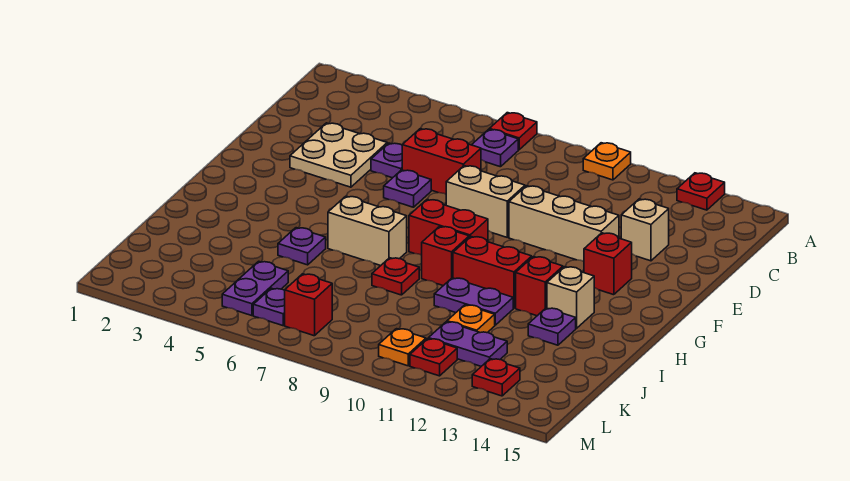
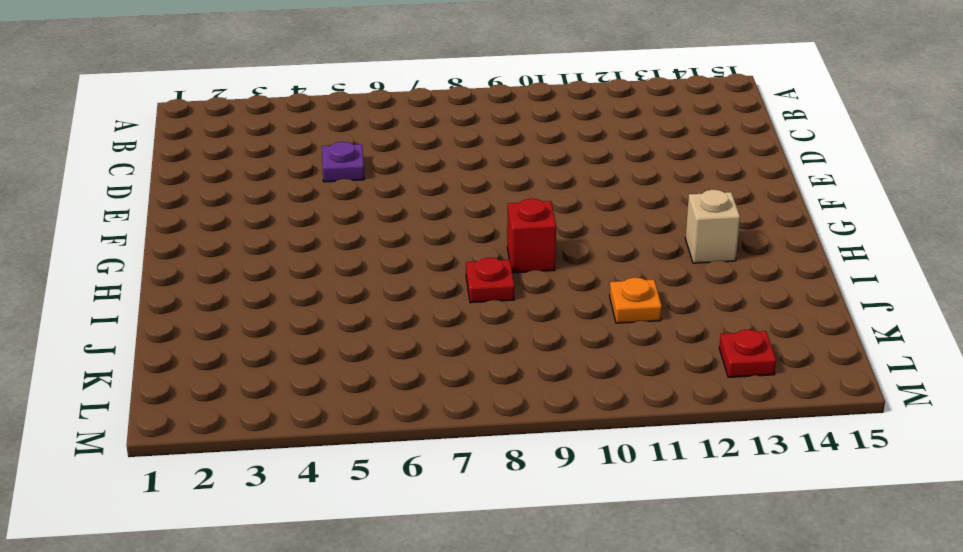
none -> red plate A7 level 1
none -> orange plate A10 level 1
none -> red plate A13 level 1
none -> purple plate B7 level 1

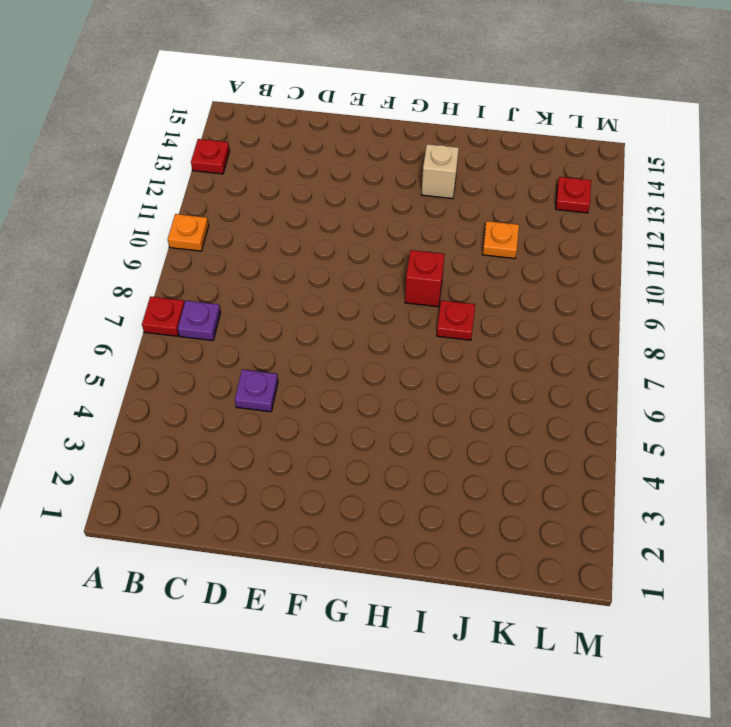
none -> tan plate D3:E4 level 1
none -> red brick D6:D7 level 1
none -> tan brick D13 level 1
none -> purple plate E6 level 1

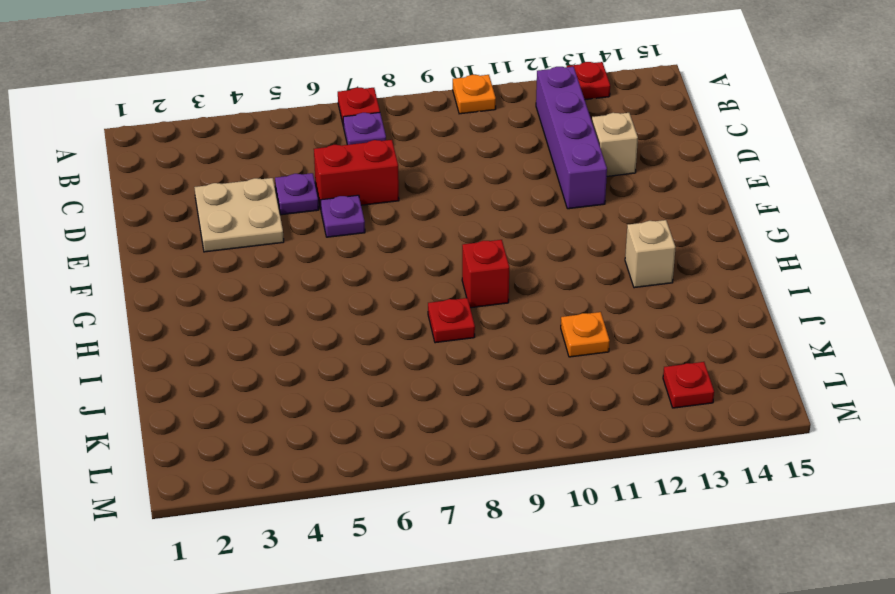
purple brick B12:E12 level 1 -> tan brick E10:E12 level 1
none -> tan brick E8:E9 level 1
none -> red brick F13 level 1
none -> red brick G8:G9 level 1
none -> tan brick H6:H7 level 1

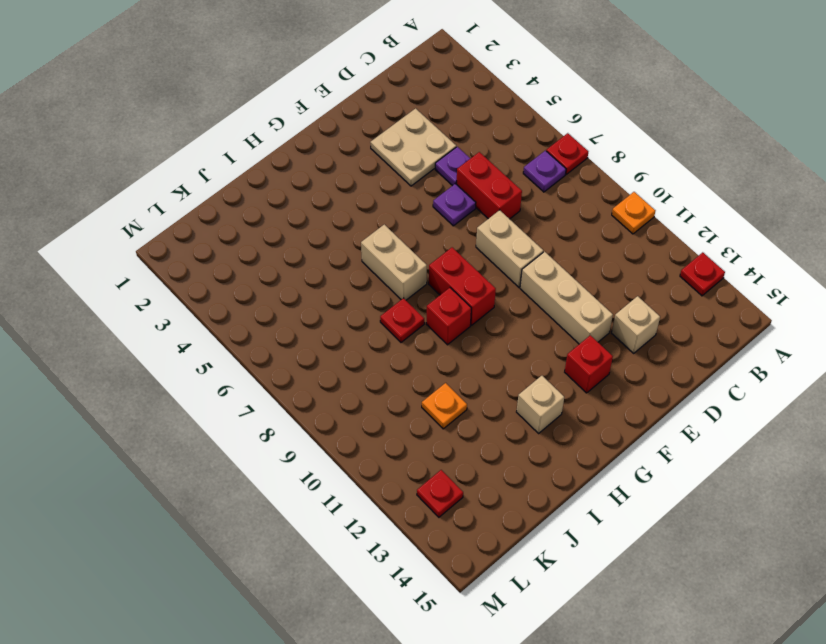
none -> red brick H10:H11 level 1
none -> red brick H12 level 1
none -> purple plate I5 level 1
none -> purple plate I10:I11 level 1

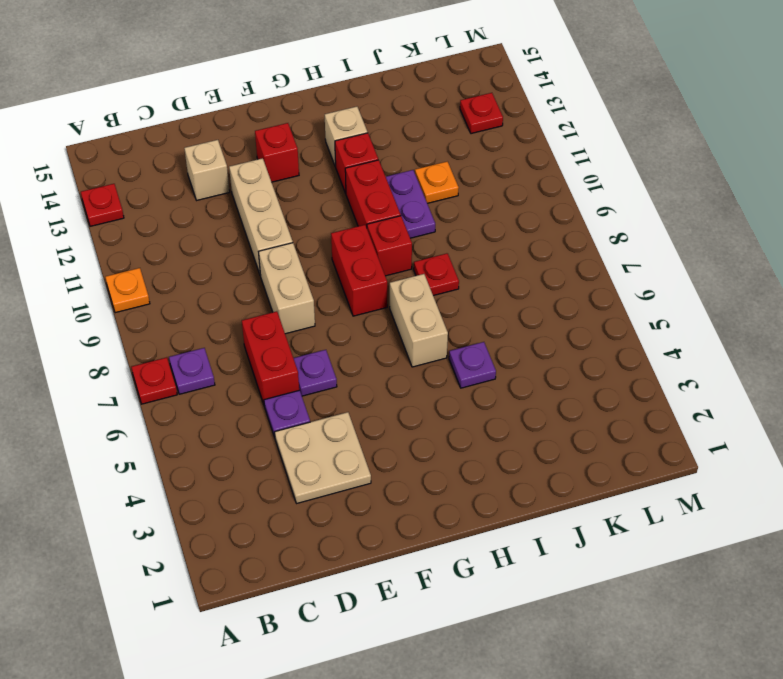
none -> purple plate I13 level 1
none -> purple plate K5:L5 level 1
none -> purple plate K11:K12 level 1
none -> purple plate L6 level 1

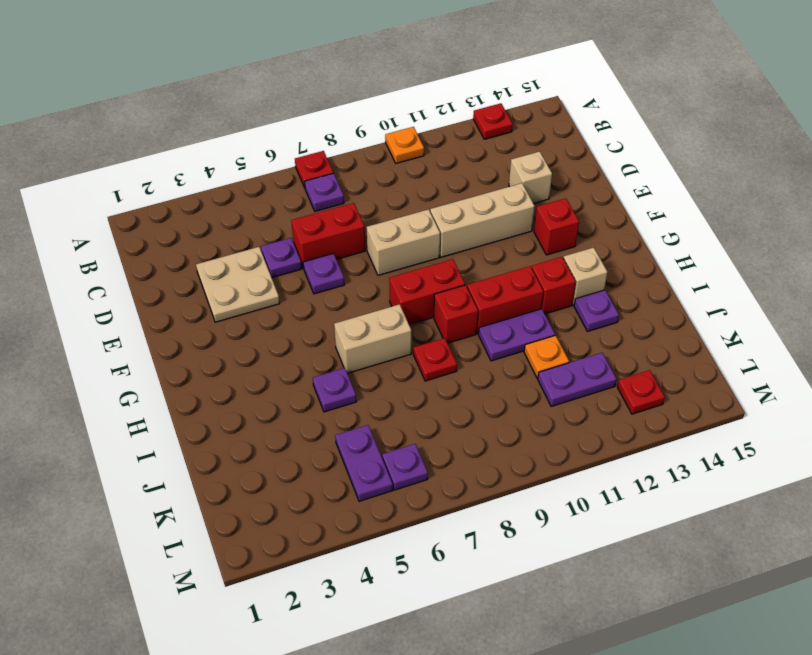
none -> red brick L7 level 1
none -> orange plate L10 level 1
none -> red plate L11 level 1

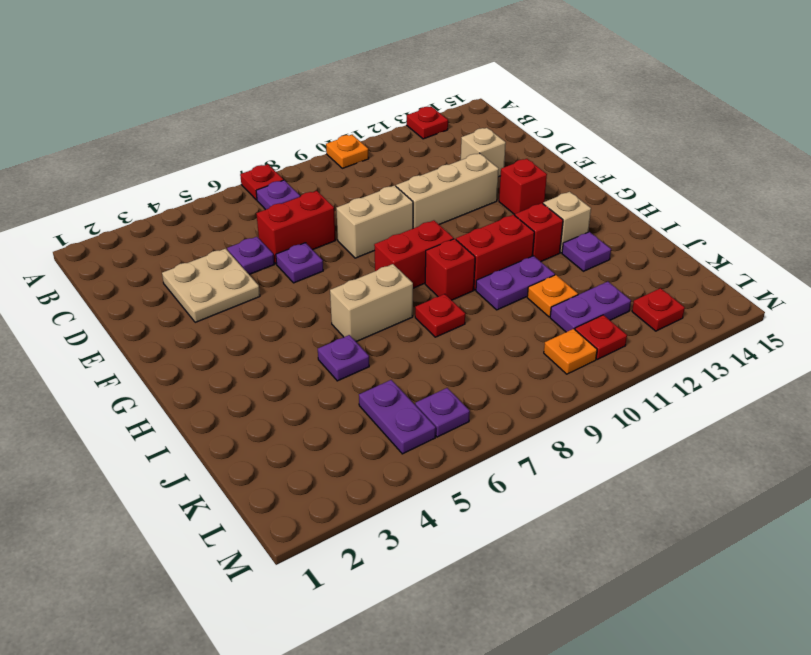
none -> red brick L7 level 1

